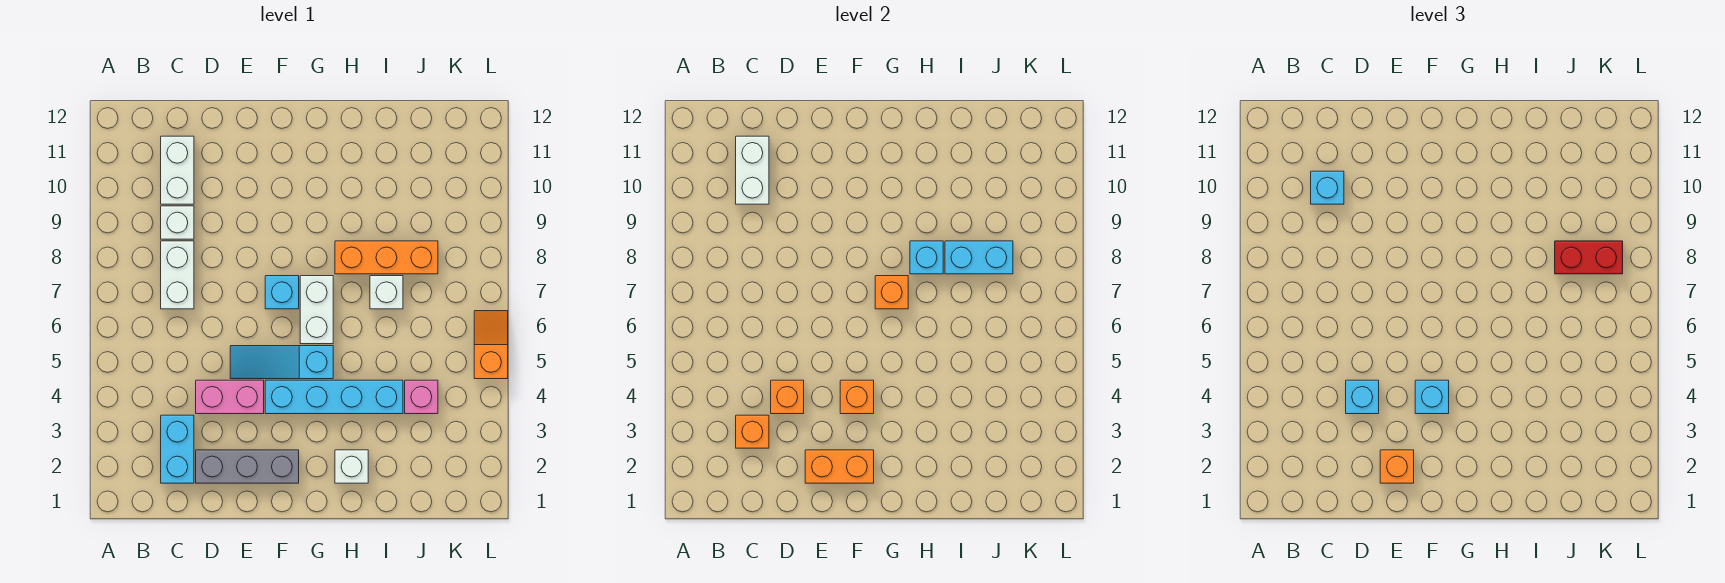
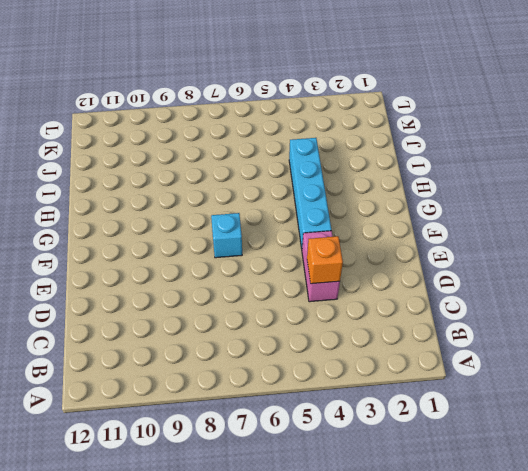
none -> cyan brick C2:C3 level 1
none -> white brick C7:C8 level 1
none -> white brick C9 level 1

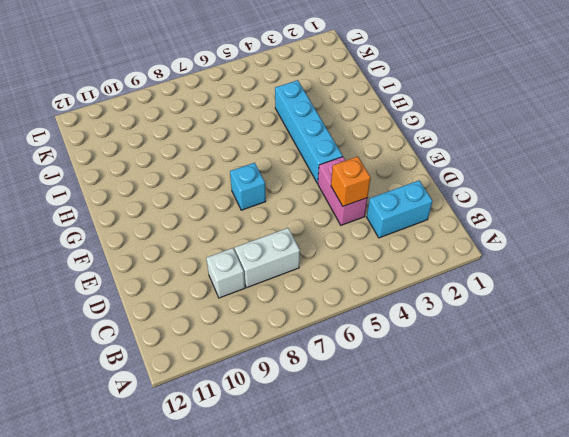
none -> white brick C10:C11 level 1
none -> grey brick D2:F2 level 1
none -> cyan slope E5:G5 level 1 top G

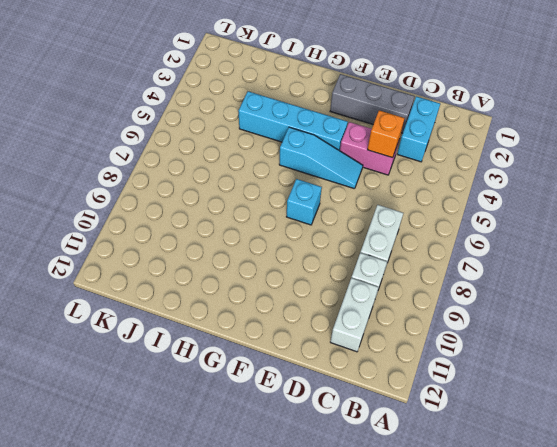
none -> white brick G6:G7 level 1
none -> white brick H2 level 1
none -> orange brick H8:J8 level 1

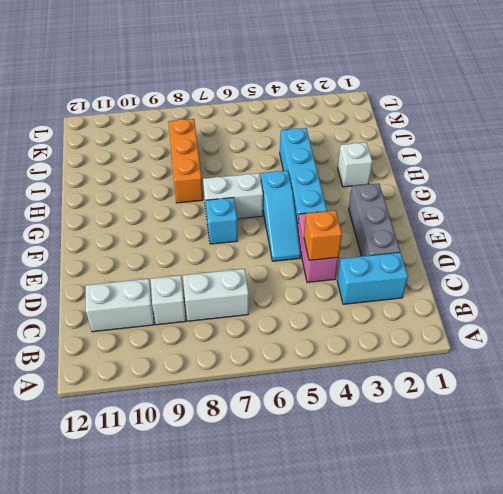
none -> white brick I7 level 1
none -> pink brick J4 level 1
none -> orange slope L5:L6 level 1 top 5

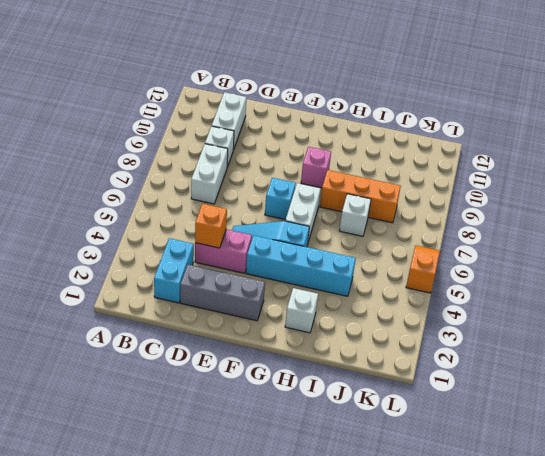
pink brick G9 level 1 -> pink brick J4 level 1
none -> orange brick C3 level 2
none -> white brick C10:C11 level 2
none -> orange brick E2:F2 level 2

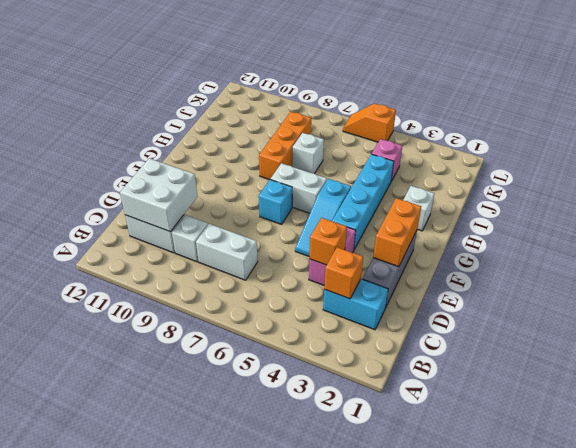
white brick C10:D11 level 2 -> white brick C10:C11 level 2
none -> orange brick F4 level 2
none -> orange brick G7 level 2
none -> cyan brick H8 level 2

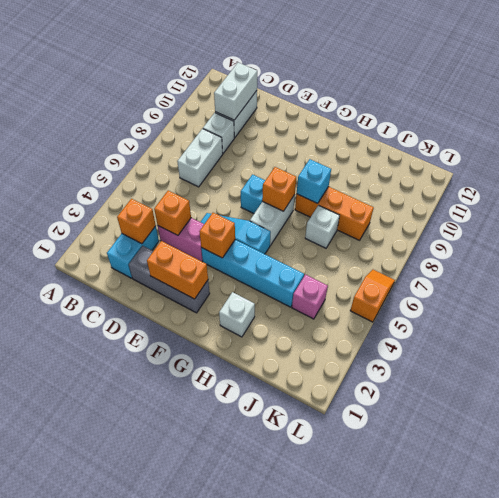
none -> cyan brick I8:J8 level 2
none -> cyan brick C10 level 3
none -> cyan brick D4 level 3

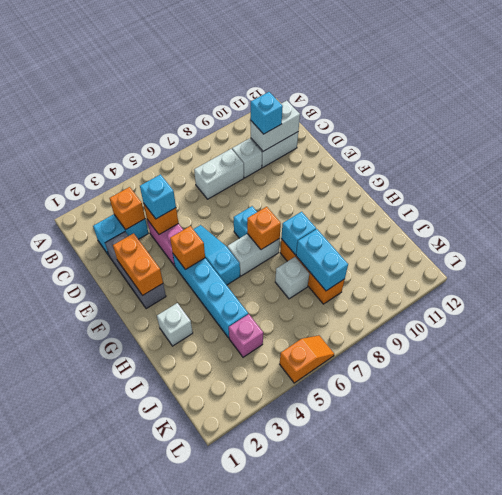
none -> orange brick E2 level 3
none -> cyan brick F4 level 3
none -> red brick J8:K8 level 3

